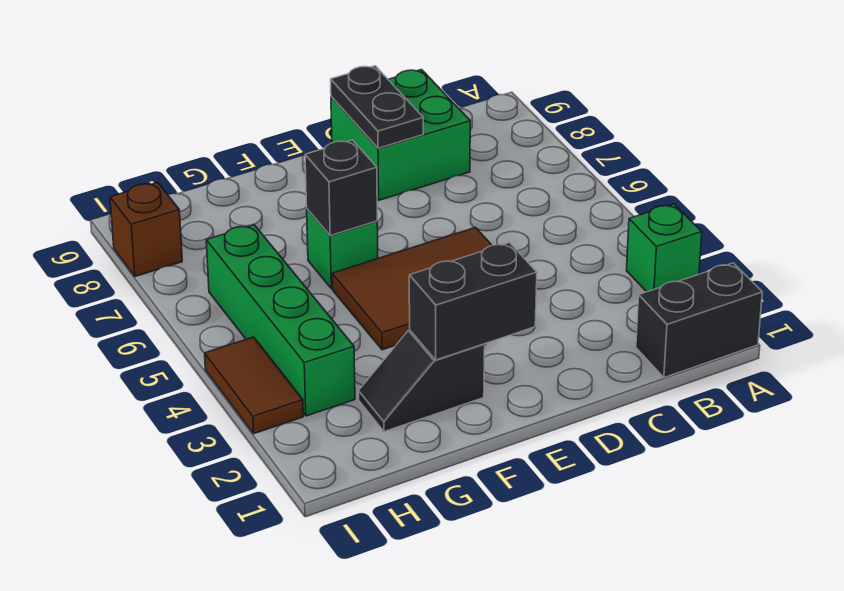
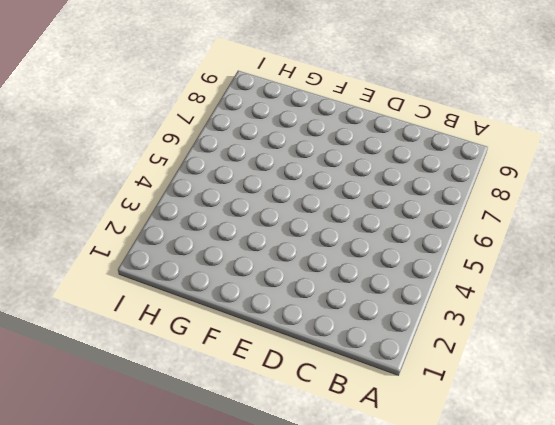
none -> black brick A1:B1 level 1
none -> green brick A3 level 1
none -> green brick C8:D9 level 1

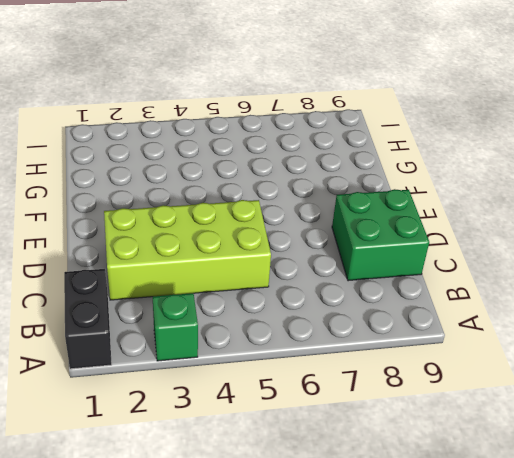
lime brick C2:D5 level 1 -> brown tile D4:F5 level 1
none -> black slope F2:G2 level 1 top F
none -> green brick F6 level 1
none -> green brick H3:H6 level 1

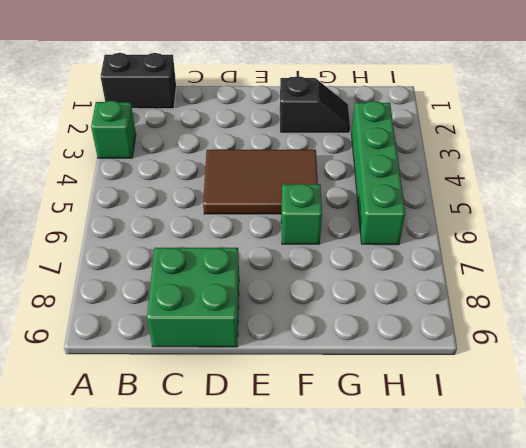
none -> brown tile I3:I4 level 1
none -> brown brick I8 level 1
none -> black plate D8:D9 level 2

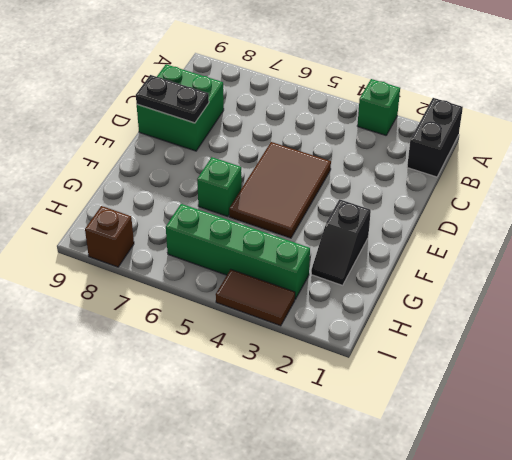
none -> black brick E2:F2 level 2
none -> black brick F6 level 2

